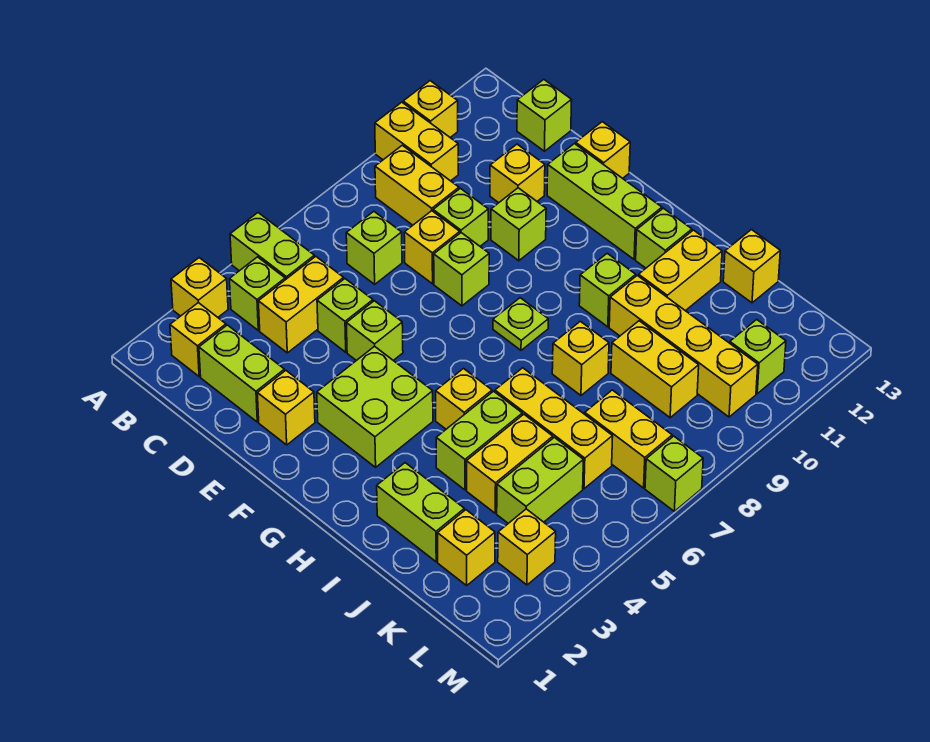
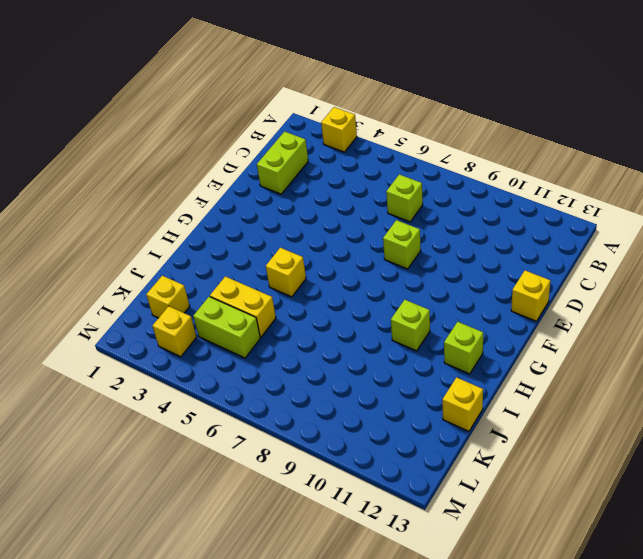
none -> lime brick A5:B5 level 1
none -> yellow brick A10:B10 level 1
none -> yellow brick A11 level 1
none -> yellow brick B2 level 1

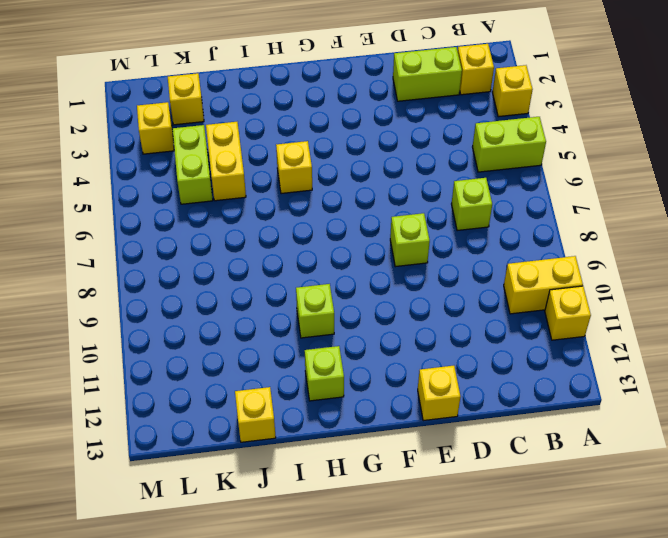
none -> lime brick B4 level 1
none -> yellow brick B9:C9 level 1
none -> yellow brick C4:C5 level 1
none -> lime brick C13 level 1

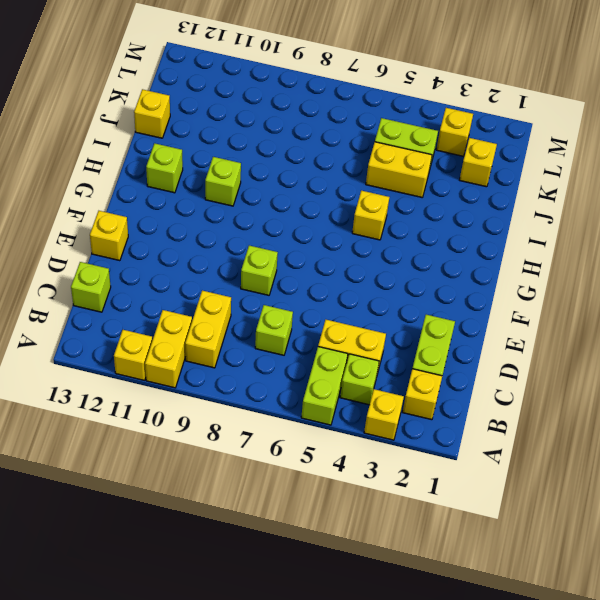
none -> lime brick D5 level 1
none -> yellow brick D8 level 1
none -> lime brick D9 level 1
none -> yellow brick D11 level 1

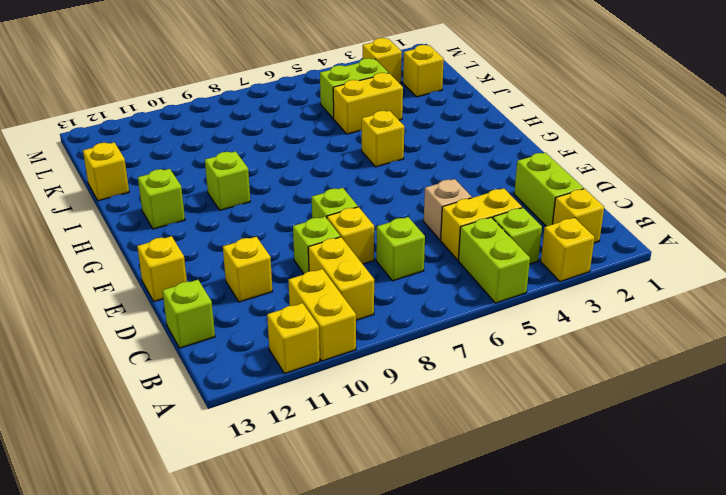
tan brick D5 level 1 -> lime brick D5 level 1
none -> yellow brick E2 level 1
none -> lime brick E5 level 1
none -> lime brick E10 level 1
none -> lime brick E12:G12 level 1

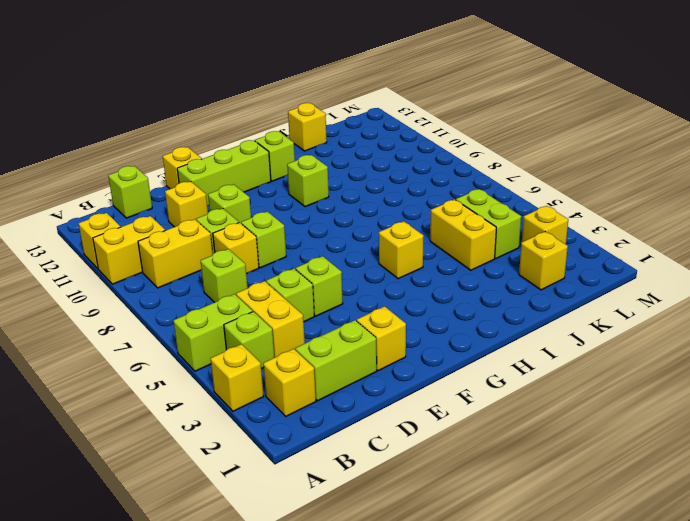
none -> lime brick F3:G4 level 1
none -> lime plate G8 level 1
none -> lime brick I2:J2 level 1
none -> lime brick I4:I5 level 1

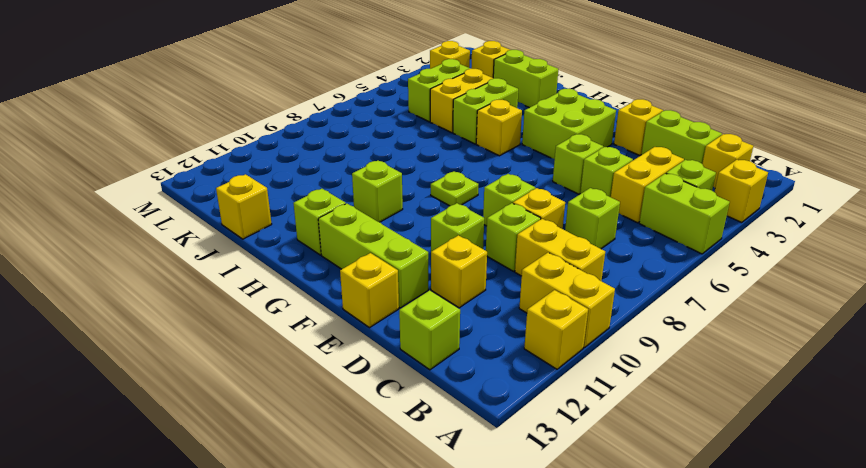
none -> yellow brick I6:K6 level 1
none -> yellow brick I8 level 1
none -> yellow brick I10:L10 level 1
none -> yellow brick I11:I12 level 1

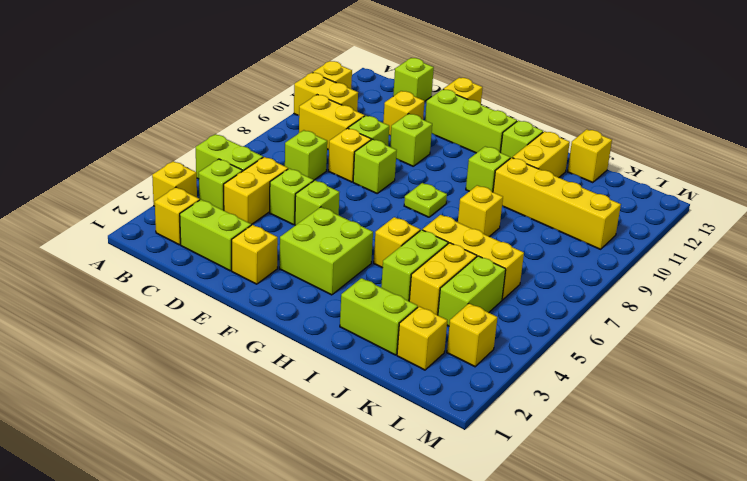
none -> yellow brick J9:K9 level 1
none -> yellow brick K7:L7 level 1
none -> lime brick L11 level 1
none -> lime brick M7 level 1

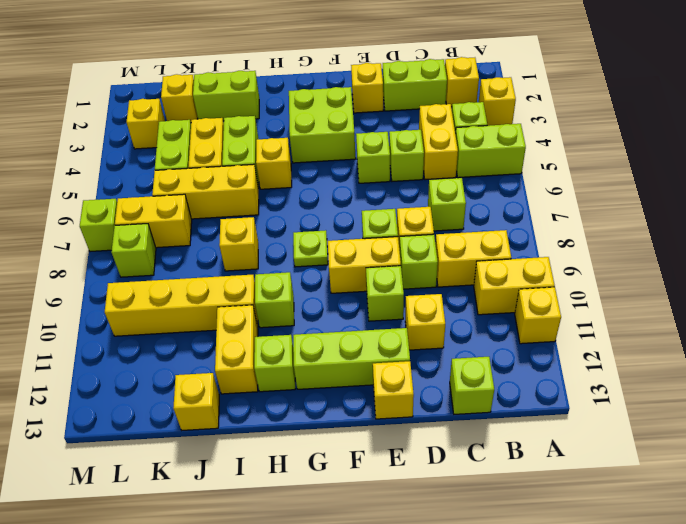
yellow brick E9:F9 level 1 -> yellow brick J9:K9 level 1
lime brick L8 level 1 -> lime brick L11 level 1

